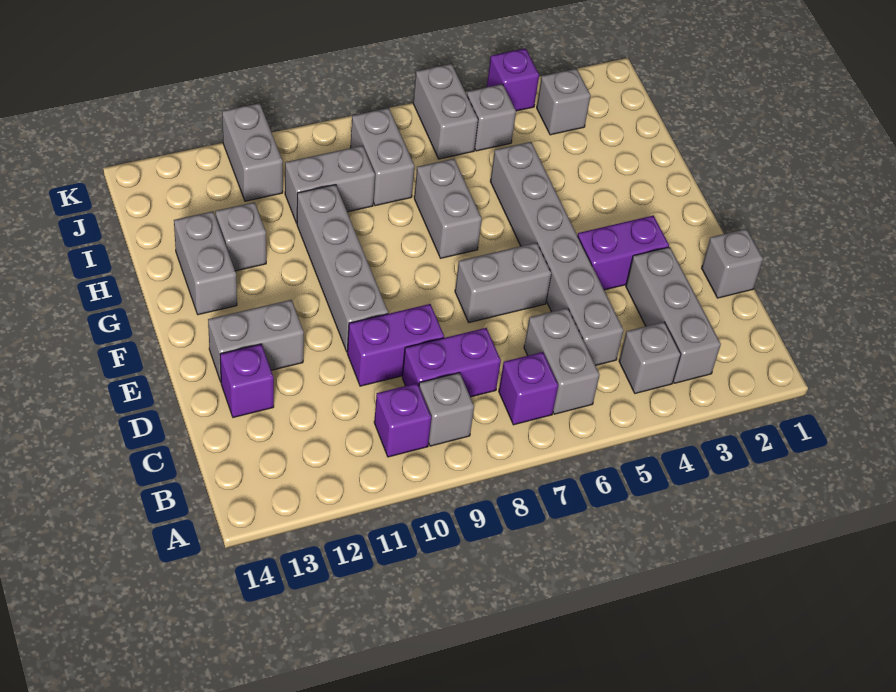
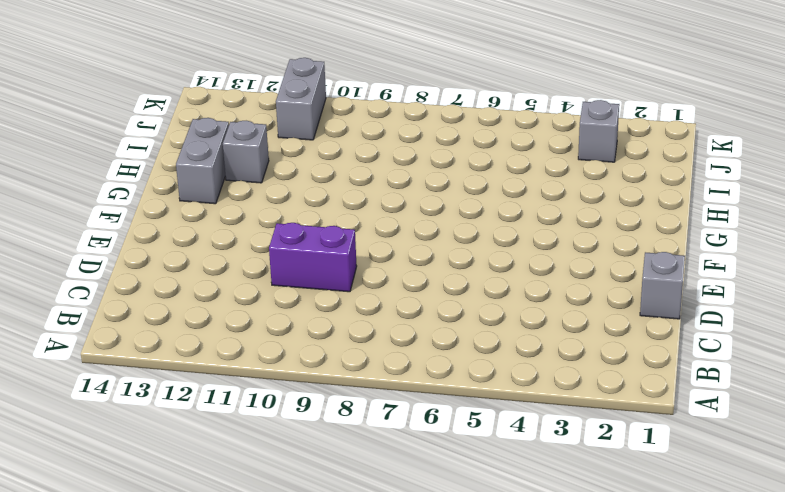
none -> grey brick B3:D3 level 1
none -> grey brick B4 level 1
none -> grey brick B6:C6 level 1

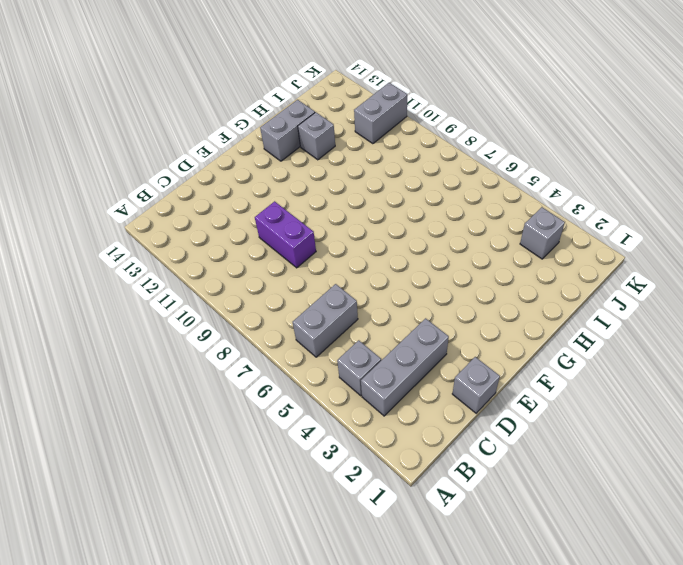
none -> purple brick B7 level 1
none -> grey brick B9 level 1
none -> purple brick B10 level 1

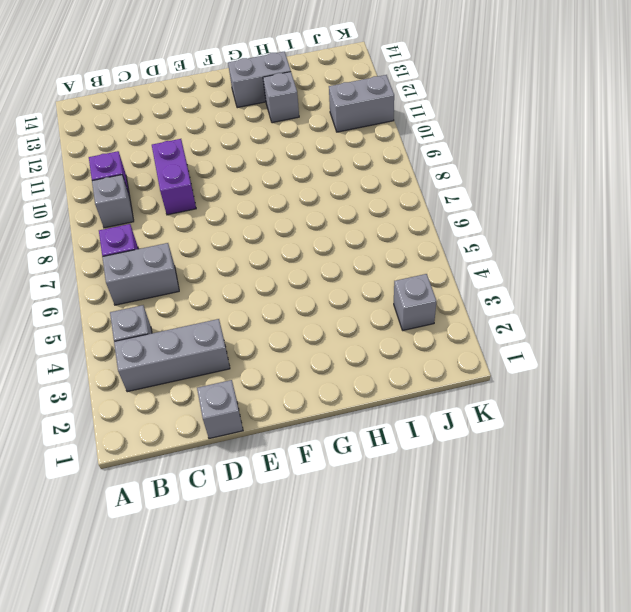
none -> grey brick C5:H5 level 1
none -> purple brick C8:C9 level 1
none -> purple brick D13 level 1

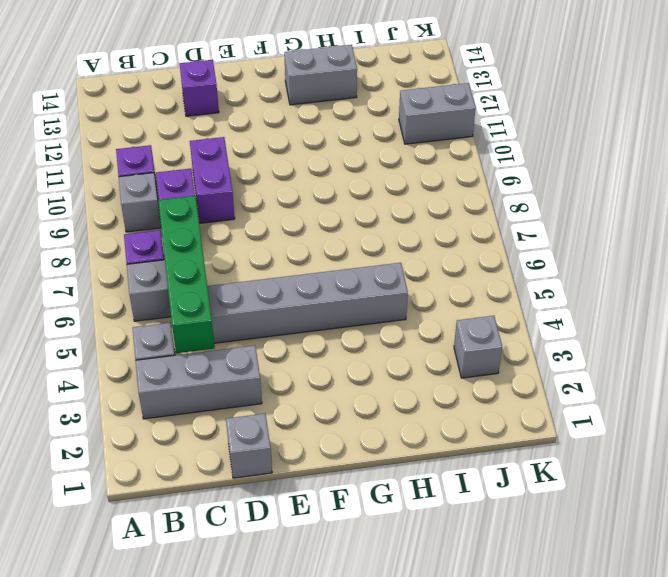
green brick C4:C7 level 2 -> none
none -> purple brick E3:E4 level 1
none -> grey brick E6:E7 level 1
none -> grey brick E10:H10 level 1

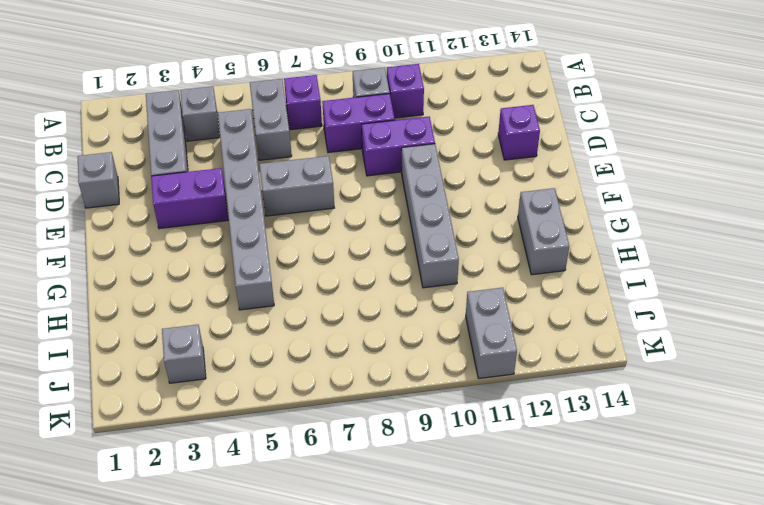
none -> grey brick E12:E13 level 1
none -> grey brick G7:H7 level 1
none -> grey brick H12 level 1

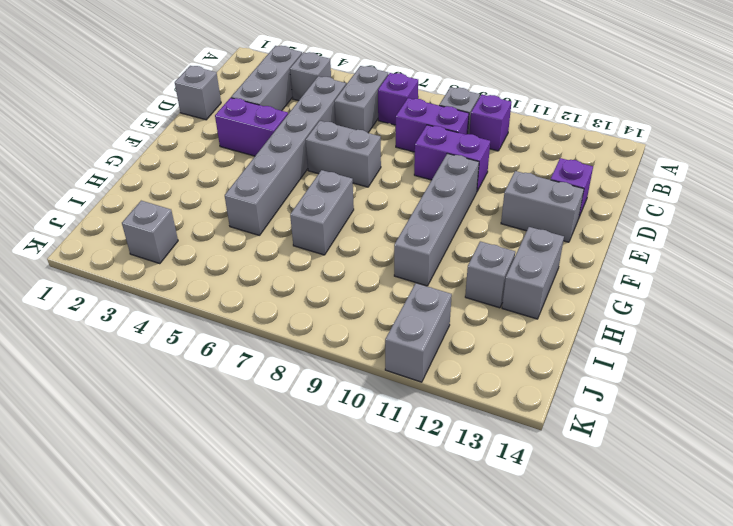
none -> grey brick I8:J8 level 1
none -> grey brick I9:I10 level 1
none -> grey brick J5 level 1

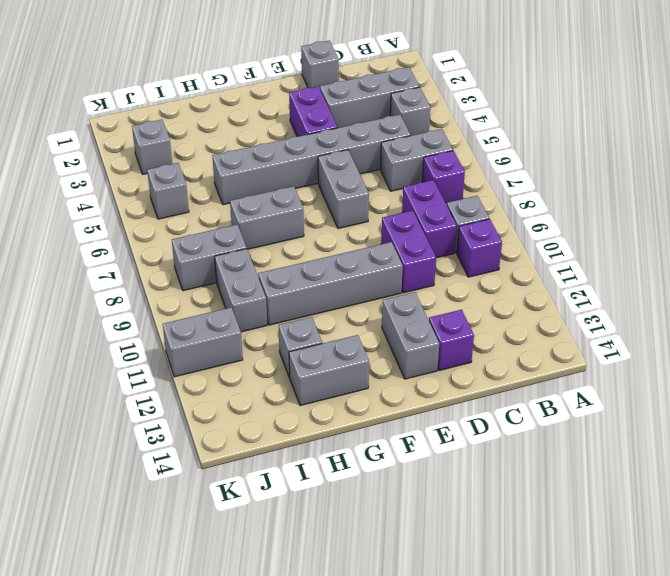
none -> grey brick J6:K6 level 1
none -> purple brick K4 level 1

